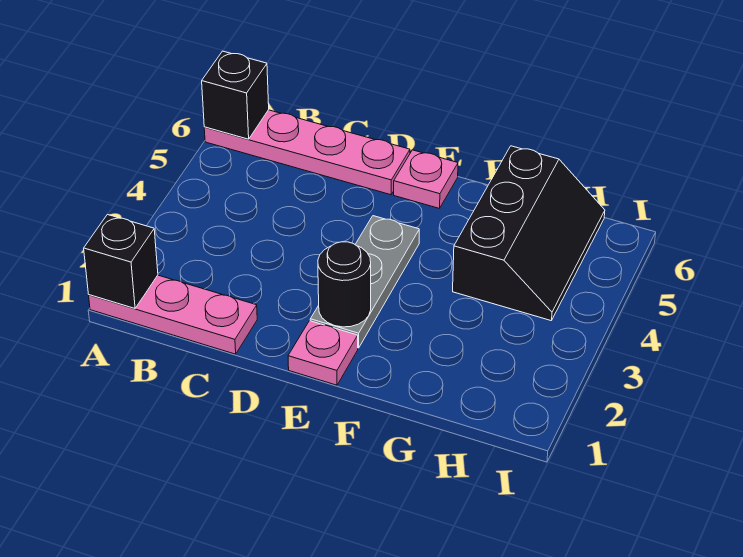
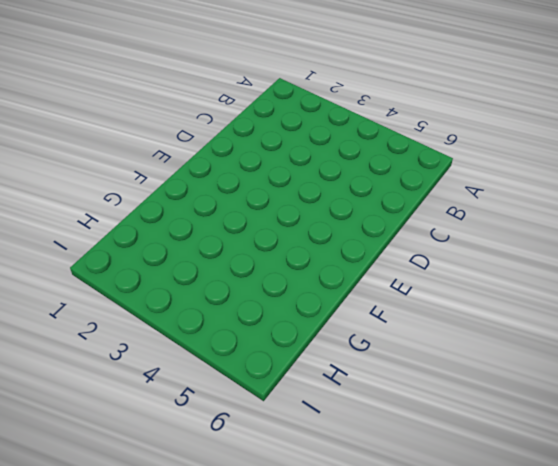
none -> pink plate A1:C1 level 1
none -> pink plate A6:D6 level 1

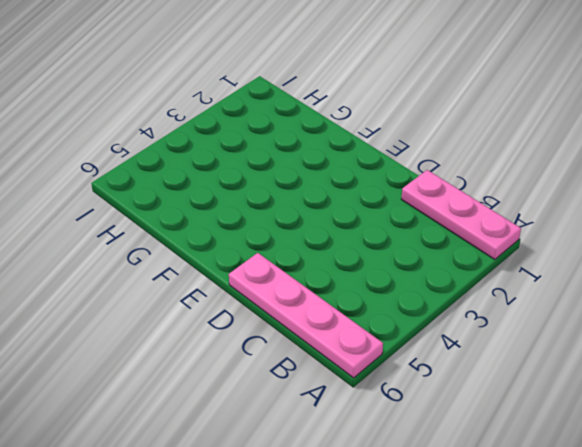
none -> pink plate E1 level 1
none -> grey plate E2:E4 level 1

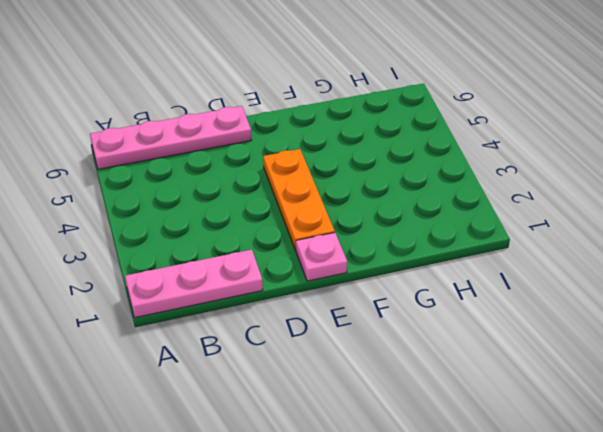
orange plate E2:E4 level 1 -> grey plate E2:E4 level 1
none -> pink plate E6 level 1
none -> black slope G4:H6 level 1 top G

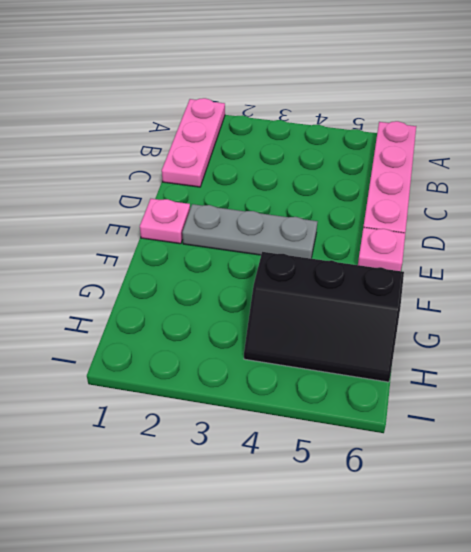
none -> black brick A1 level 2
none -> black brick A6 level 2

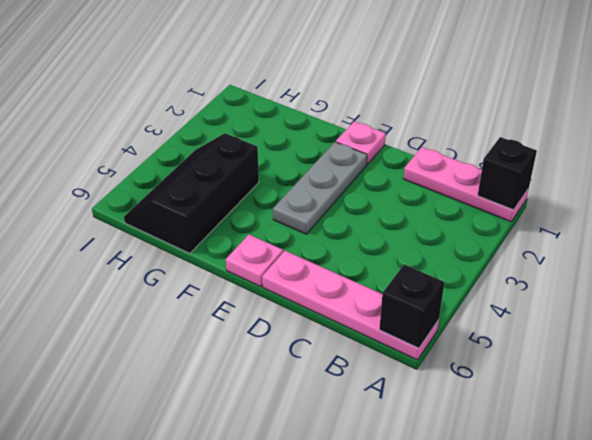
none -> black round brick E2 level 2

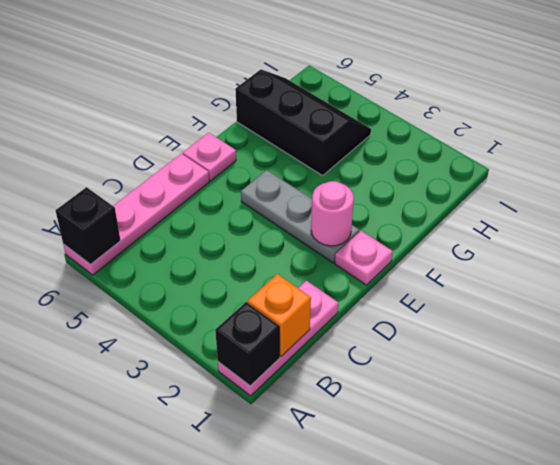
orange brick B1 level 2 -> none
pink round brick E2 level 2 -> black round brick E2 level 2

